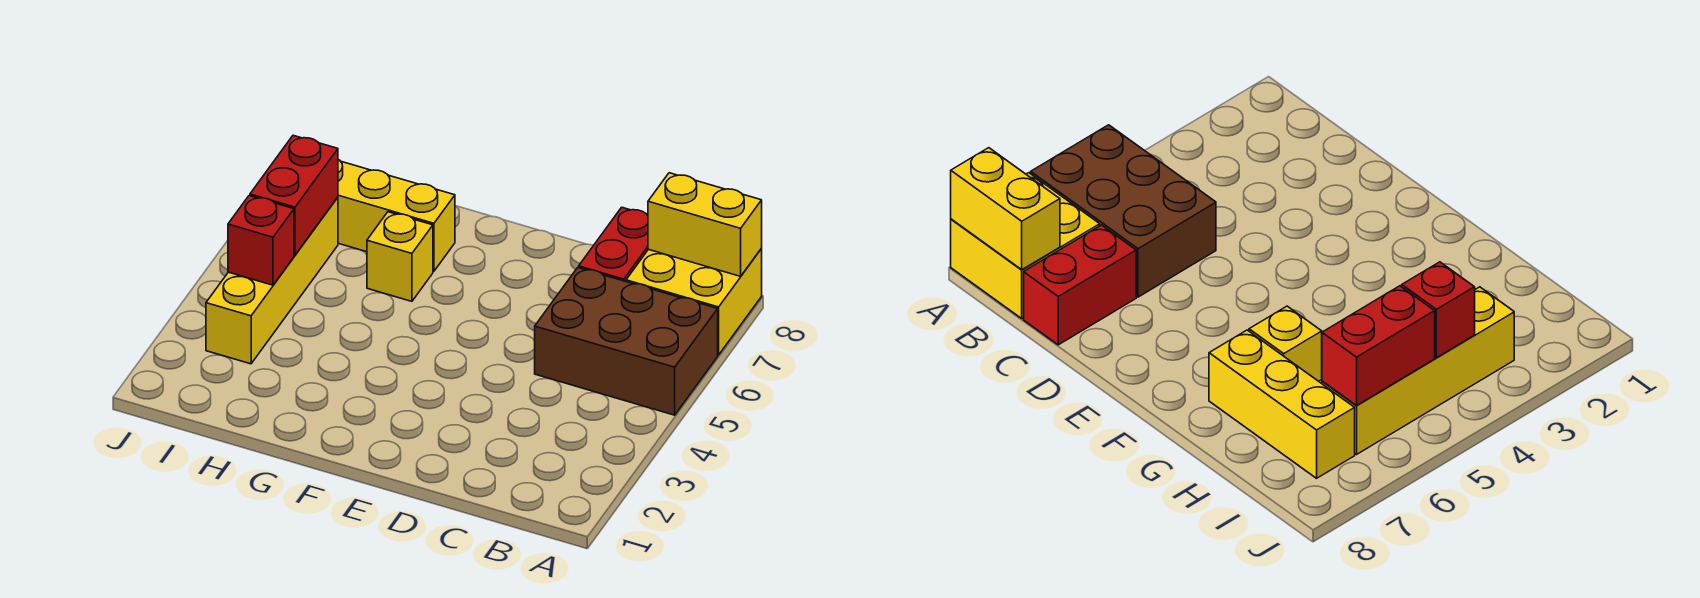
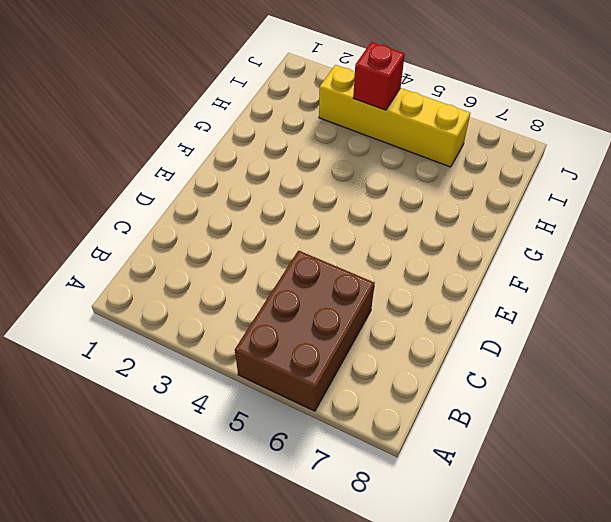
none -> yellow brick A7:B8 level 1
none -> red brick C7:C8 level 1

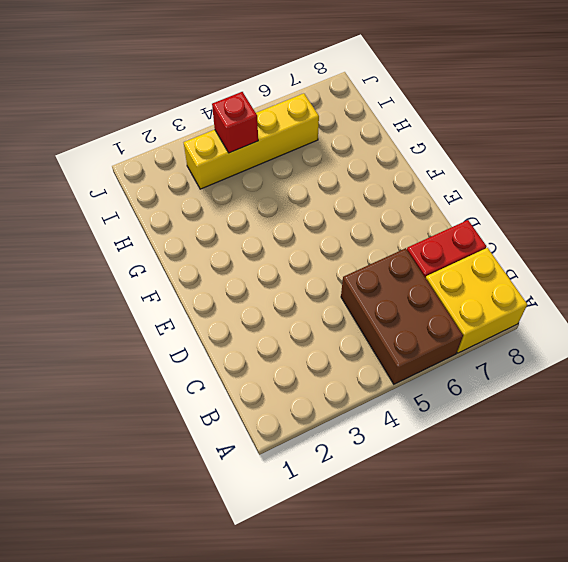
none -> yellow brick G6 level 1
none -> yellow brick G7:I7 level 1

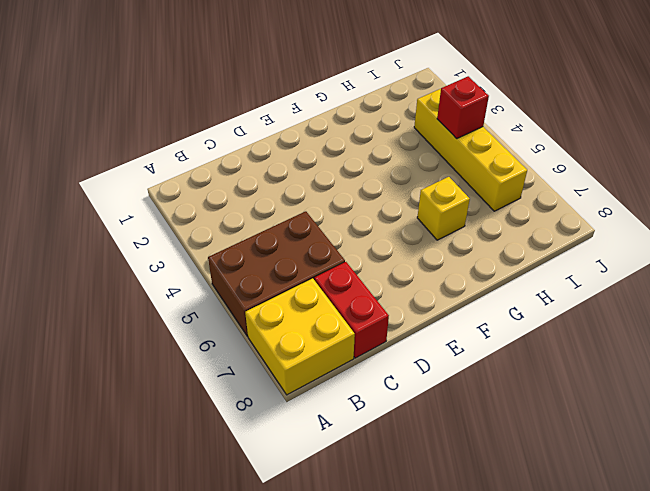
none -> yellow brick G7:I7 level 1
none -> yellow brick A8:B8 level 2

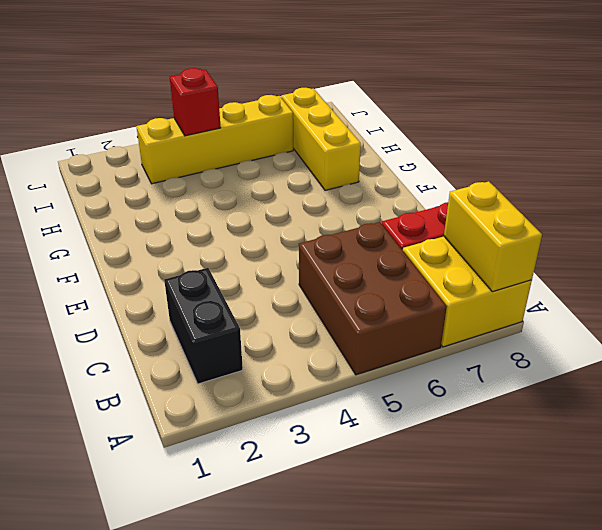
black brick B2:C2 level 1 -> none
none -> yellow brick G6 level 1
none -> red brick I5:I6 level 2

